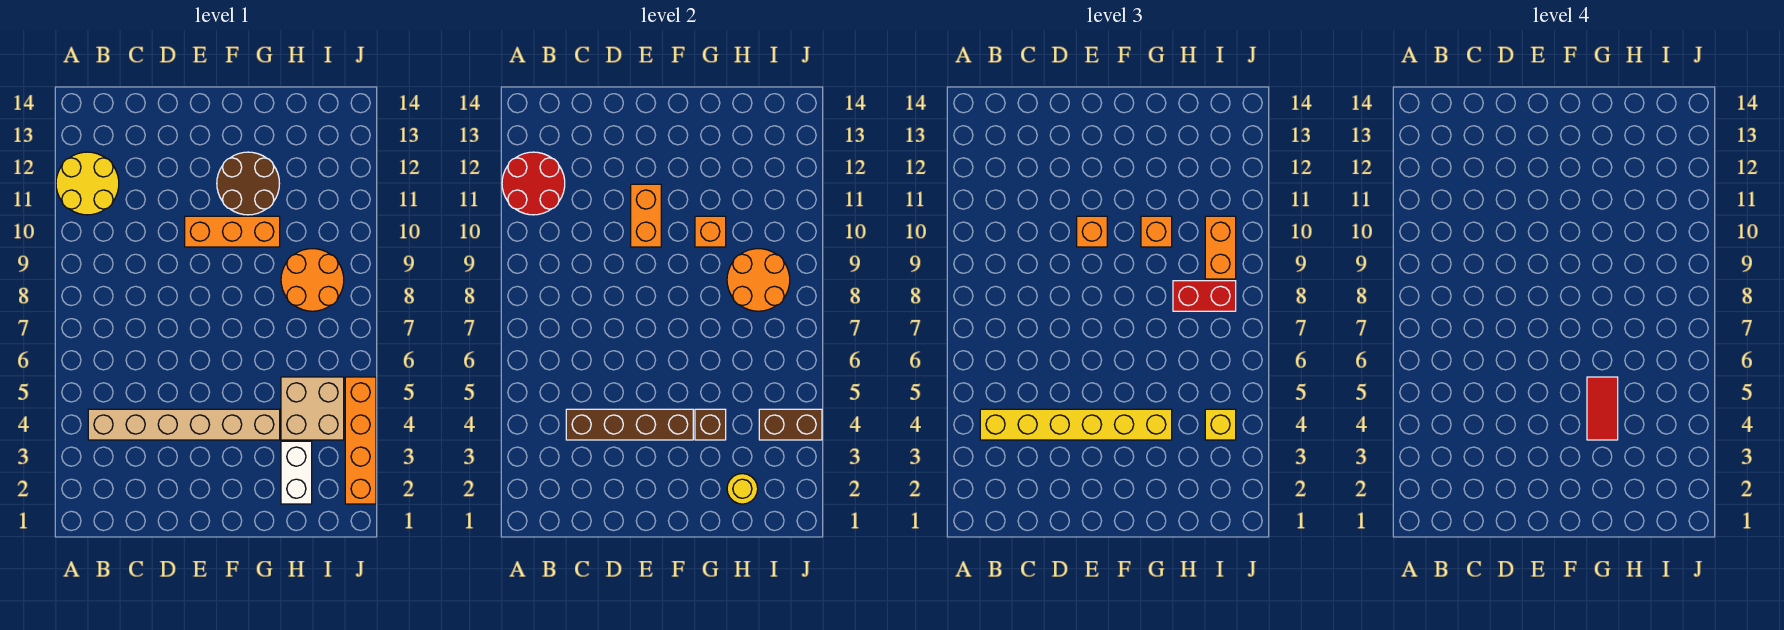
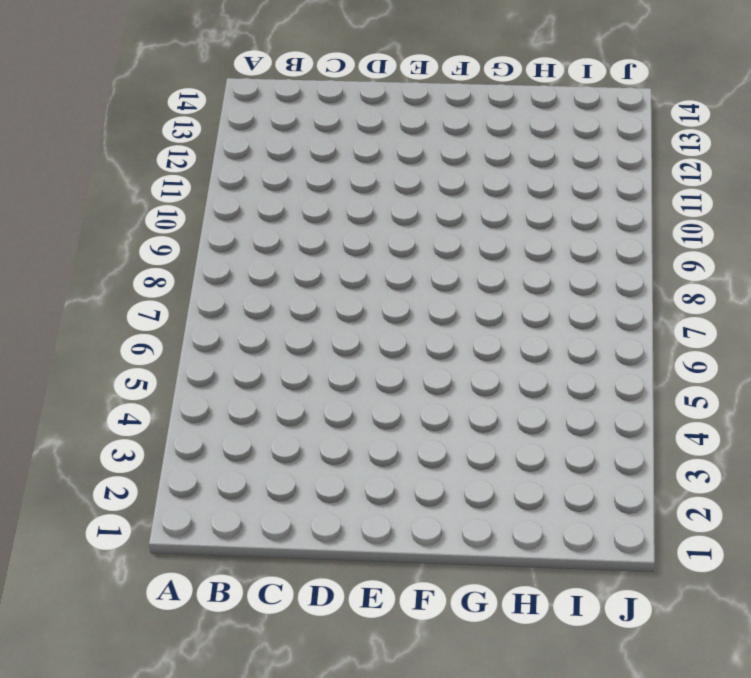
none -> yellow round brick A11:B12 level 1
none -> tan brick B4:G4 level 1
none -> orange brick E10:G10 level 1

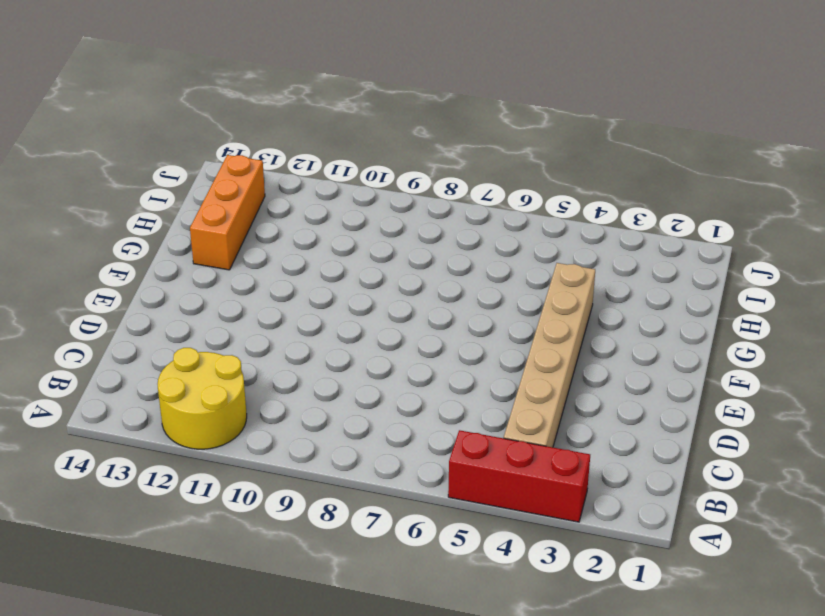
red brick A3:A5 level 1 -> none
orange brick G13:I13 level 1 -> orange brick E10:G10 level 1
none -> brown round brick F11:G12 level 1
none -> white brick H2:H3 level 1
none -> tan brick H4:I5 level 1

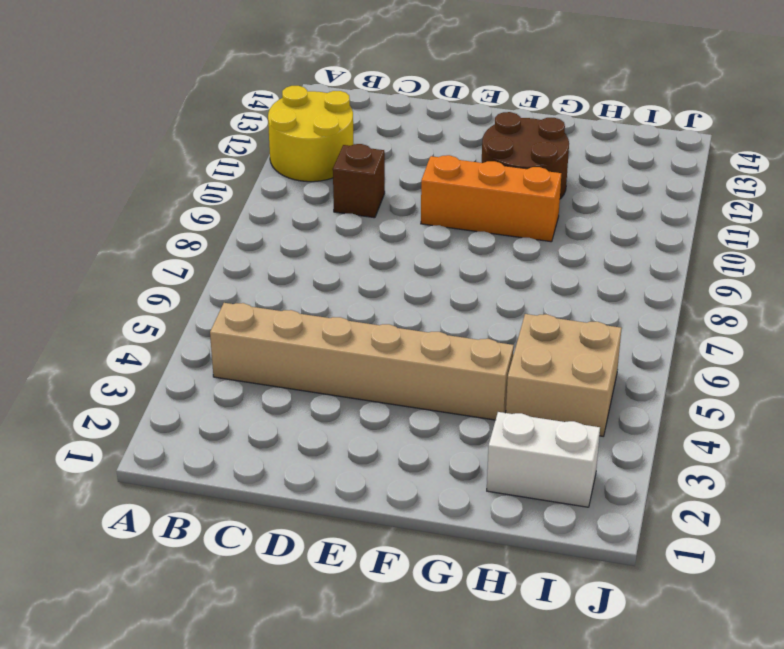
brown brick C10 level 1 -> brown brick G4 level 2
white brick H2:I2 level 1 -> white brick H2:H3 level 1
none -> orange round brick H8:I9 level 1
none -> orange brick J2:J5 level 1
none -> red round brick A11:B12 level 2

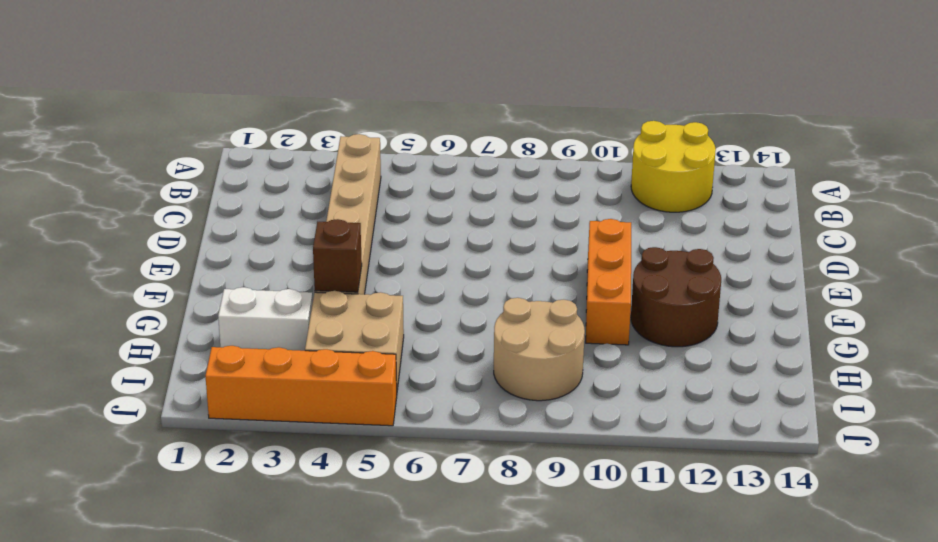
tan round brick H8:I9 level 1 -> orange round brick H8:I9 level 1
none -> red round brick A11:B12 level 2
none -> brown brick C4:F4 level 2
none -> orange brick E10:E11 level 2

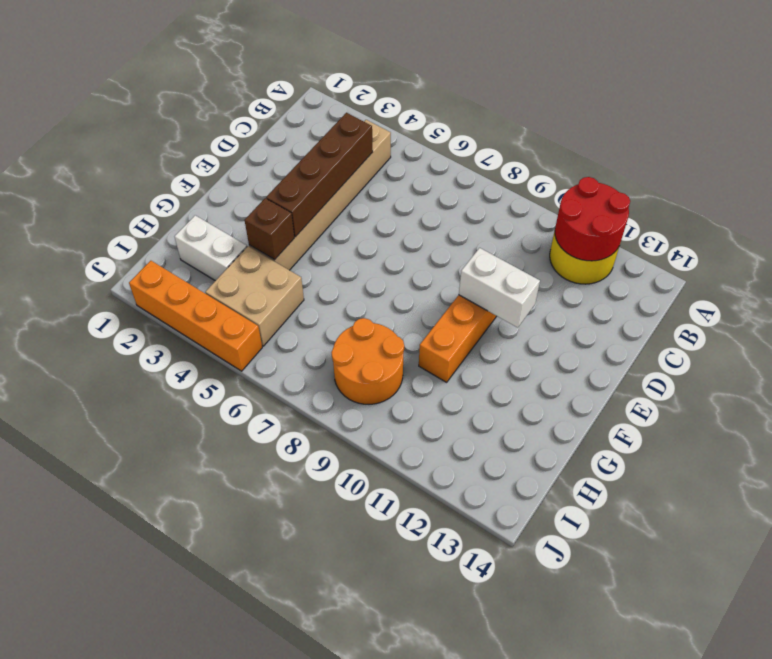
white brick E10:E11 level 2 -> orange brick E10:E11 level 2
none -> brown round brick F11:G12 level 1
none -> orange brick G10 level 2
none -> yellow round brick H2 level 2

